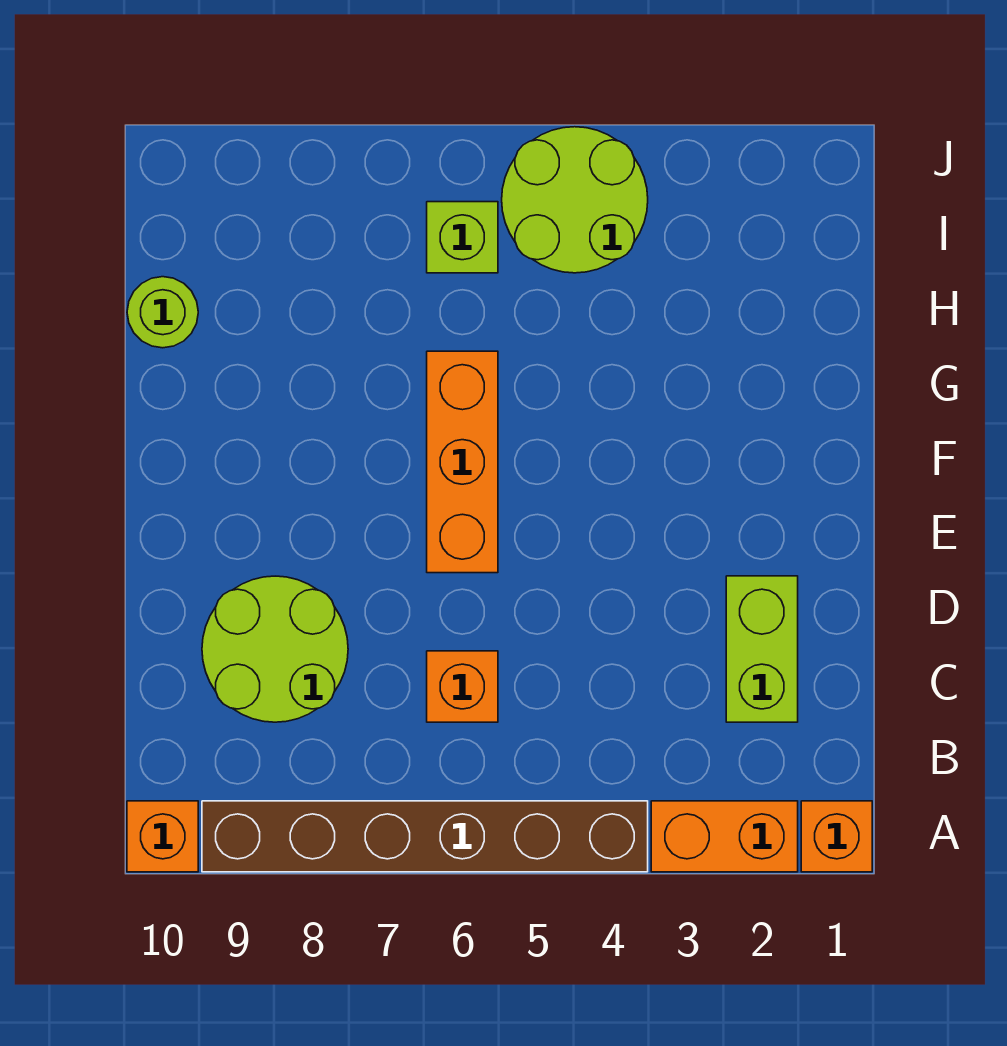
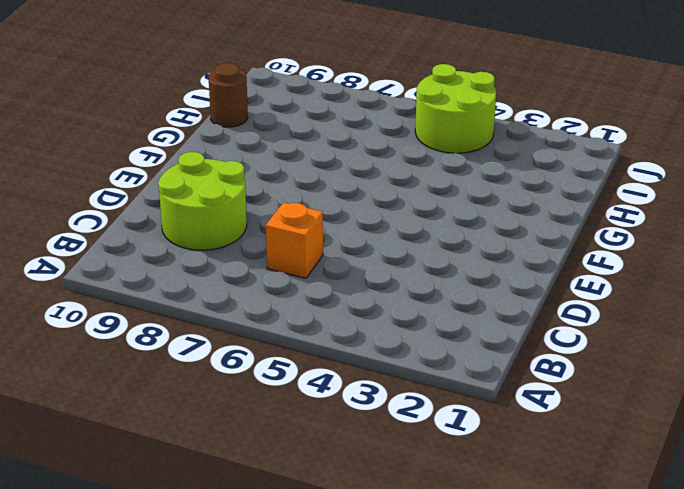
brown round brick H10 level 1 -> lime round brick H10 level 1
none -> orange brick A1 level 1
none -> orange brick A2:A3 level 1

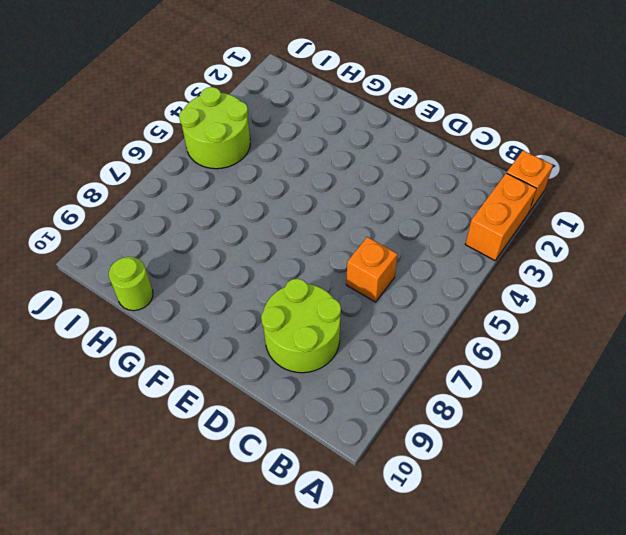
none -> brown brick A4:A9 level 1
none -> orange brick A10 level 1

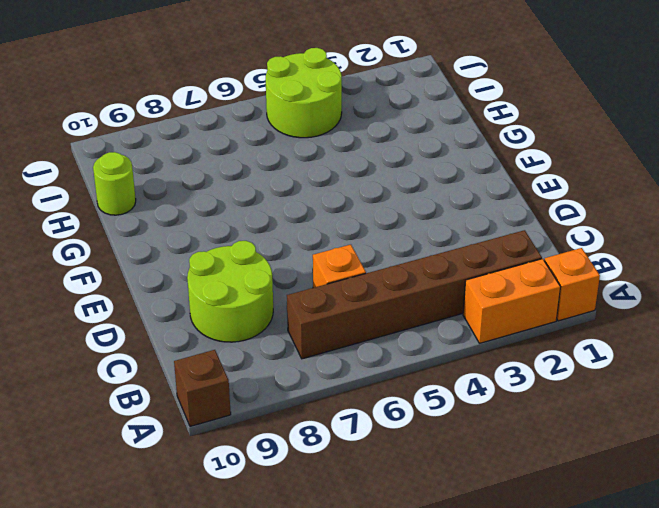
brown brick A10 level 1 -> orange brick A10 level 1
brown brick B2:B7 level 1 -> brown brick A4:A9 level 1
none -> lime brick C2:D2 level 1
none -> orange brick E6:G6 level 1

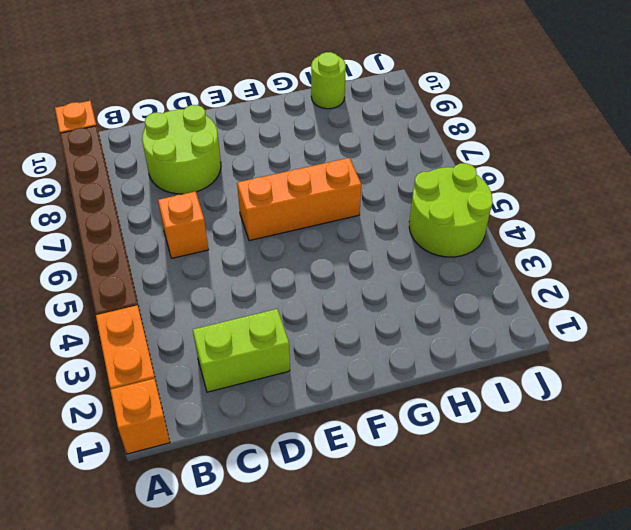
none -> lime brick I6 level 1

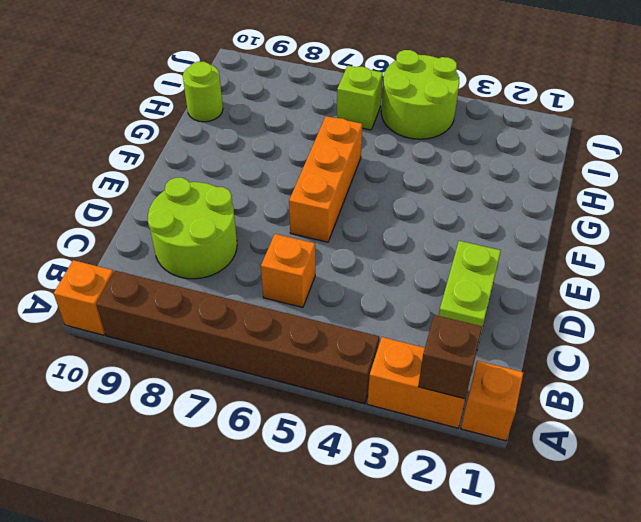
brown brick A2 level 2 -> none

